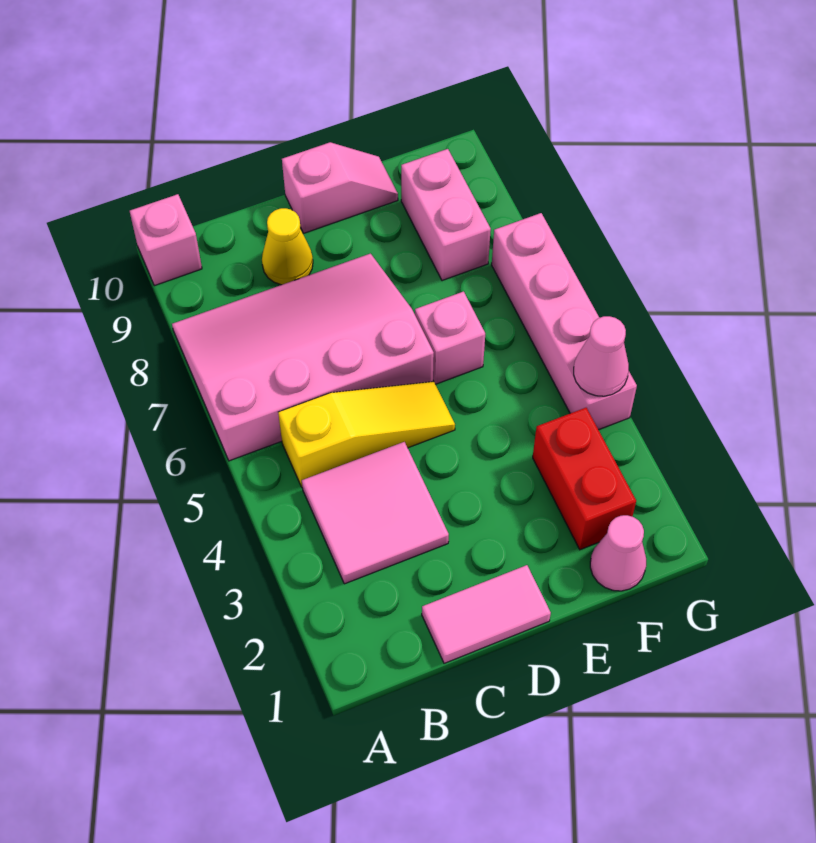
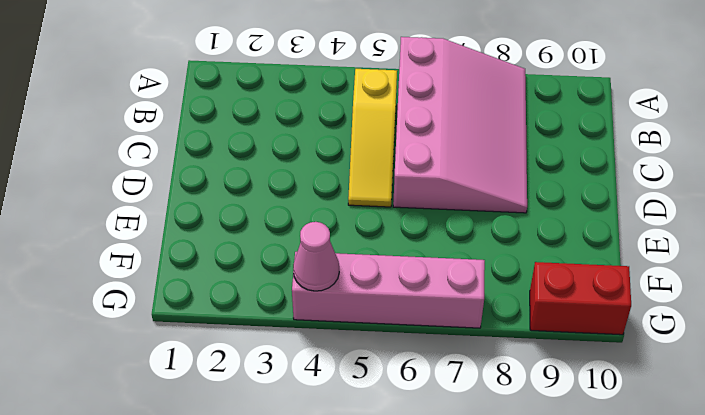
red brick G9:G10 level 1 -> red brick F2:F3 level 1
none -> pink brick A10 level 1
none -> pink tile B3:C4 level 1
none -> pink tile C1:D1 level 1

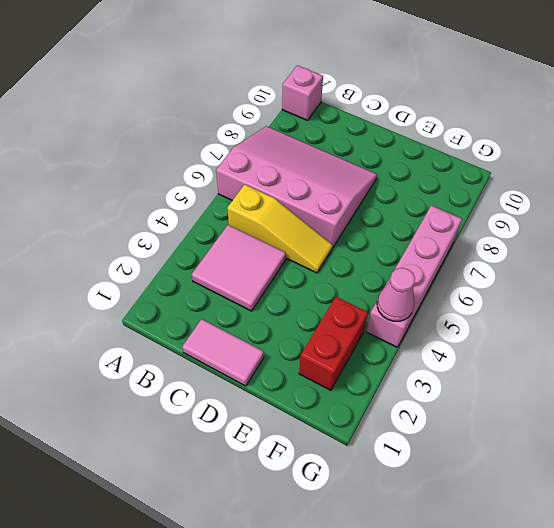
none -> yellow cone C9 level 1
none -> pink slope D10:E10 level 1 top D
none -> pink brick E6 level 1

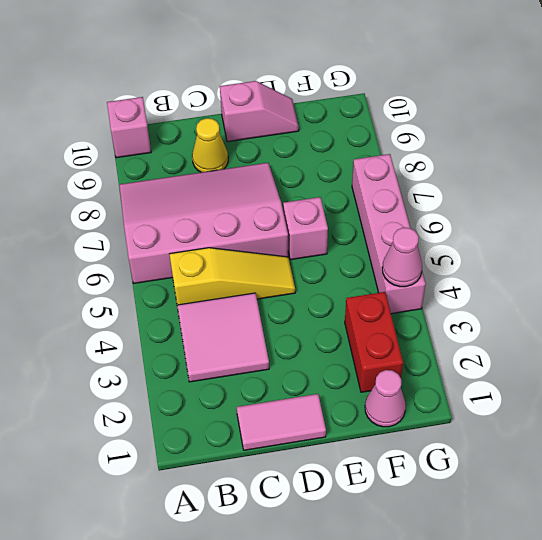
none -> pink brick F8:F9 level 1

